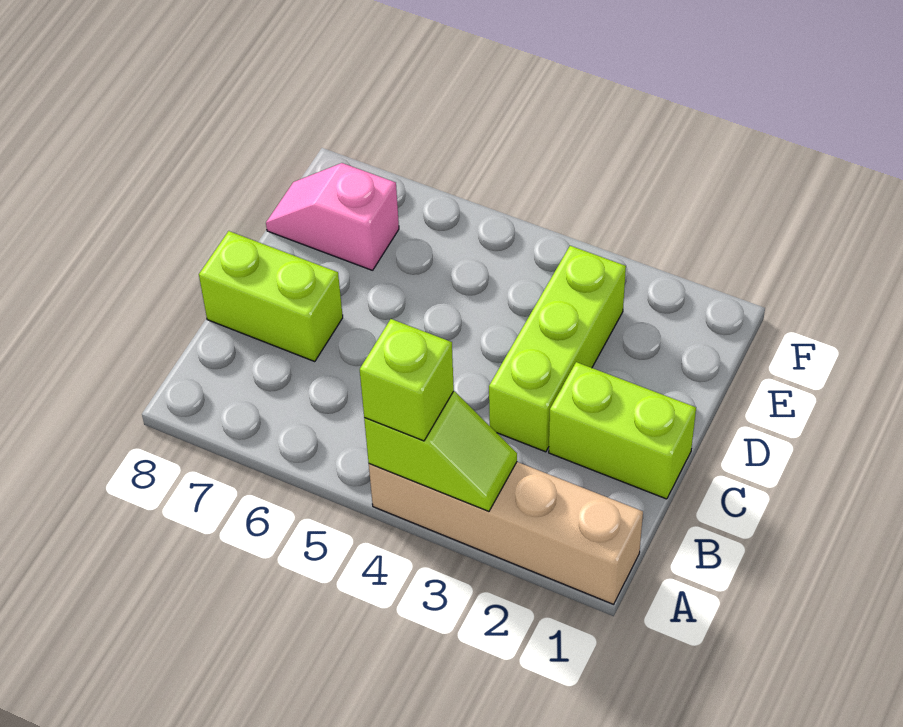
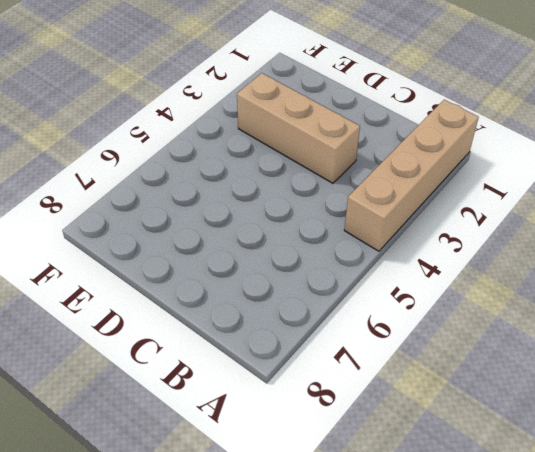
tan brick C3:E3 level 1 -> lime brick C3:E3 level 1
none -> lime brick C1:C2 level 1
none -> lime brick C7:C8 level 1

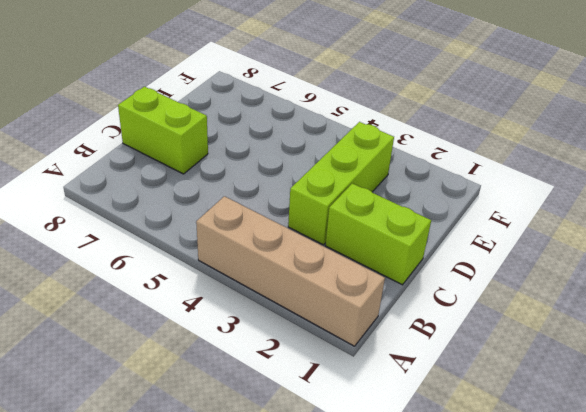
none -> pink slope E7:E8 level 1 top 7
none -> lime slope A3:A4 level 2 top 4

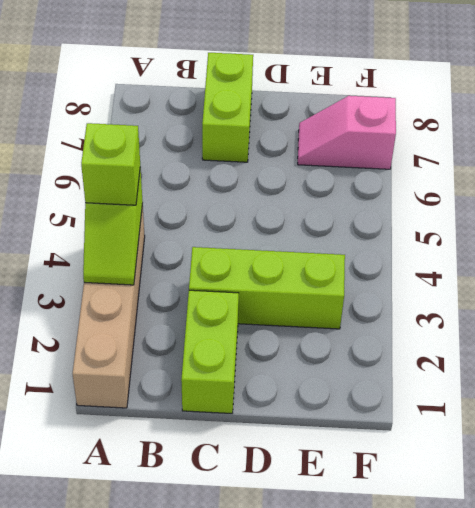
pink slope E7:F7 level 1 top F -> pink slope E7:E8 level 1 top 7

